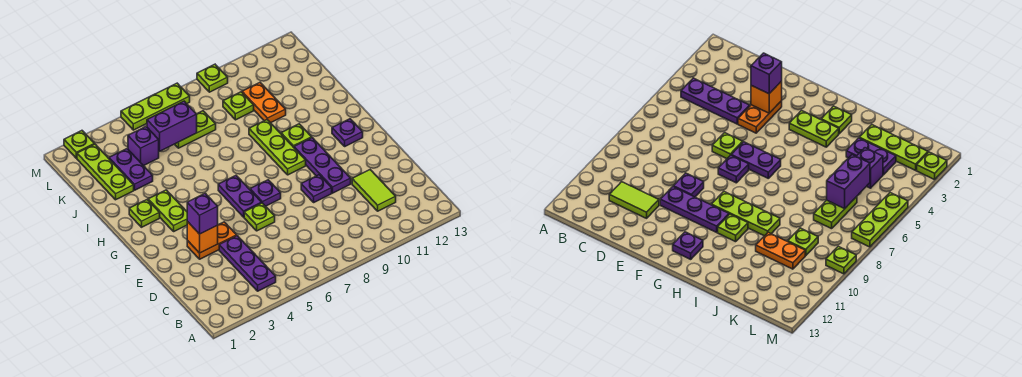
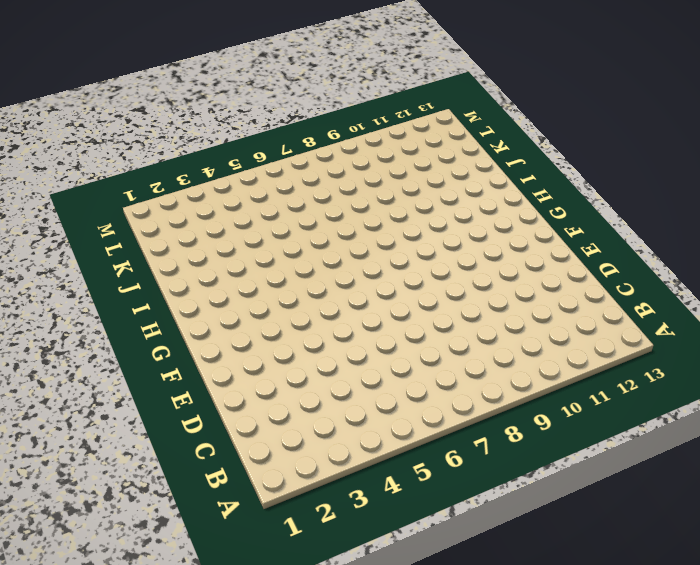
none -> purple plate B4:D4 level 1
none -> lime tile C11:D11 level 1
none -> orange plate E3:E4 level 1

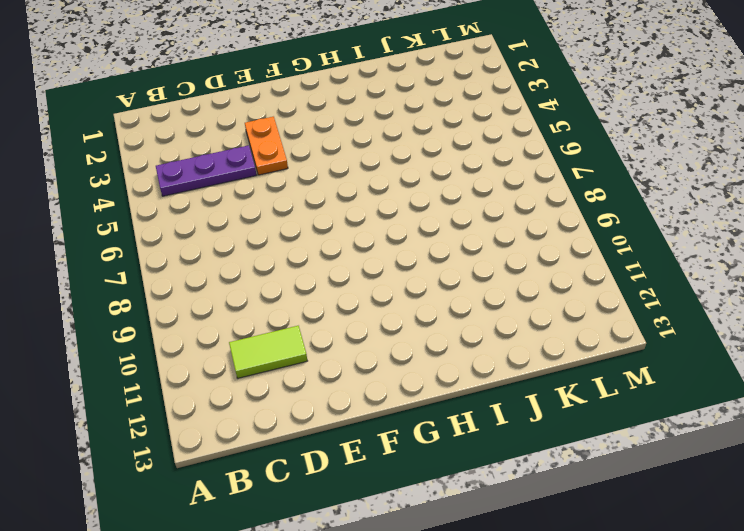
none -> lime plate E6 level 1
none -> purple plate E9 level 1
none -> purple plate E10:G10 level 1

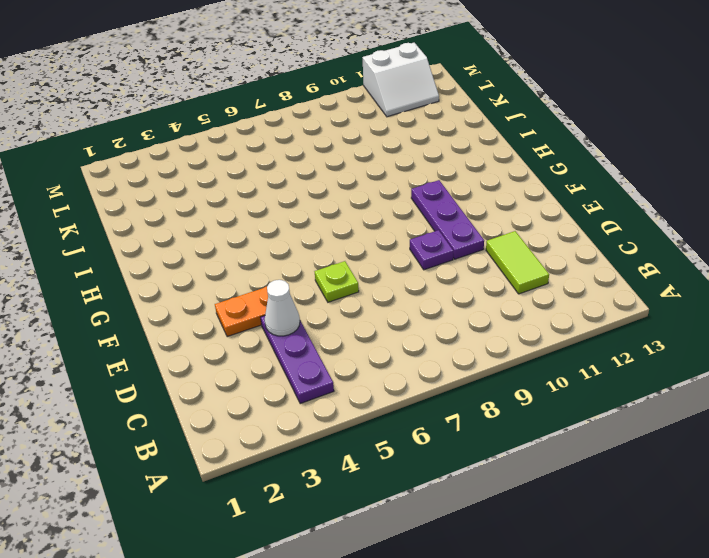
white cone D4 level 2 -> none
white slope L11:M12 level 1 top M -> none
none -> purple plate F6:G6 level 1
none -> purple plate F7 level 1
none -> lime plate G3:H3 level 1

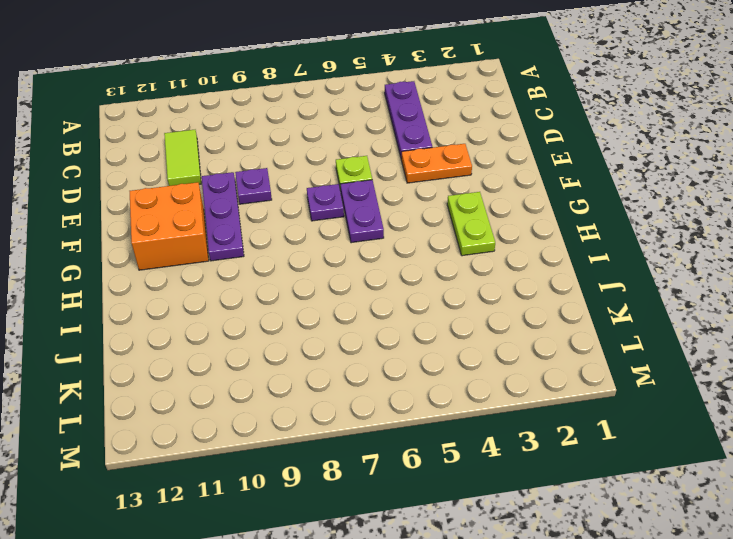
orange brick F11:G12 level 1 -> purple plate G12 level 1
none -> lime plate G9:I9 level 1
none -> lime plate H2 level 1
none -> lime plate H10 level 1

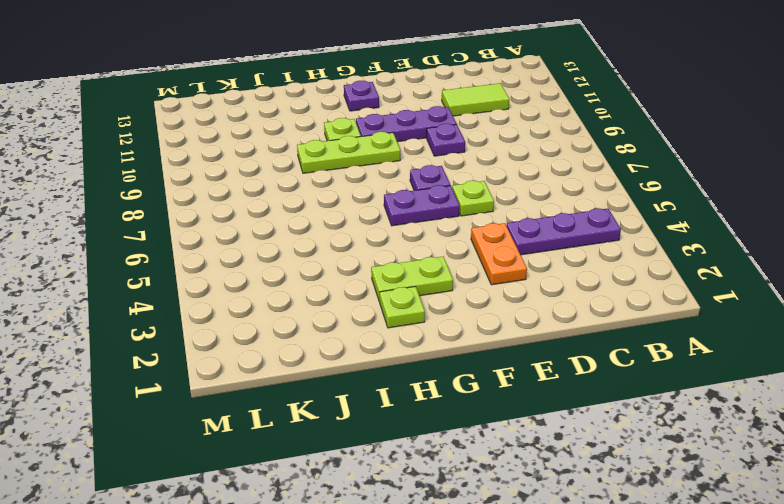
none -> lime plate J2:L2 level 1
none -> purple plate J3:K3 level 1
none -> orange plate J10:K10 level 1

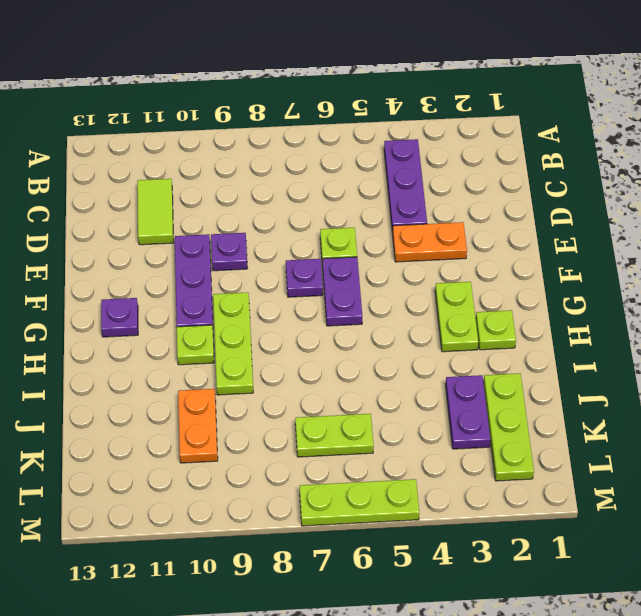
none -> purple brick K4 level 1
none -> lime plate K9 level 1
none -> lime plate M2 level 1

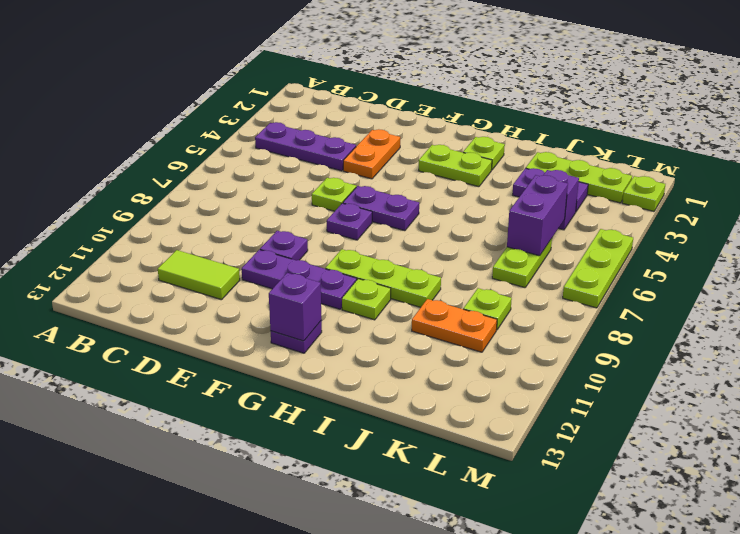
purple brick G12 level 2 -> purple brick E3 level 3
none -> lime plate M9 level 1
none -> orange brick E3 level 2

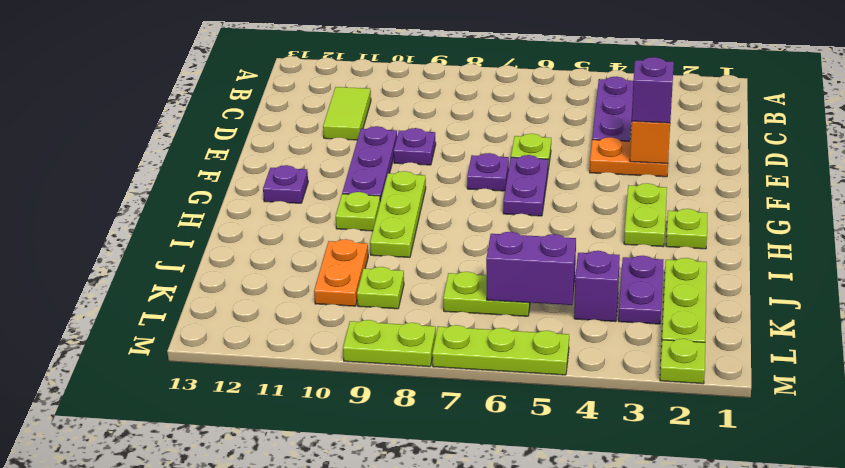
lime plate M8:M9 level 1 -> lime plate M9 level 1

